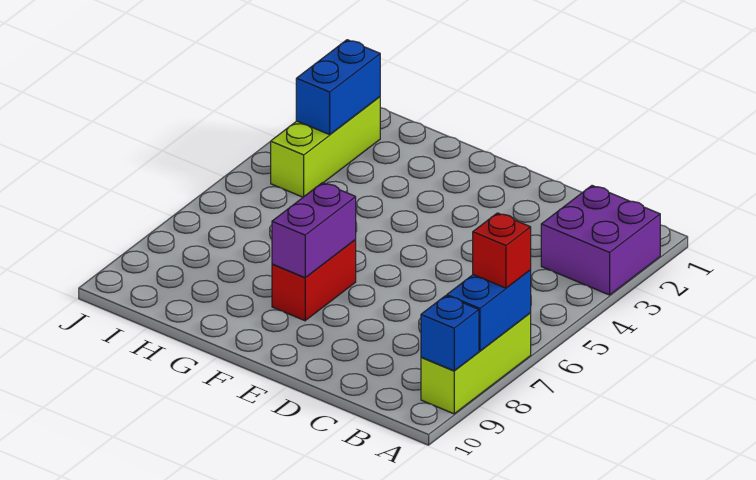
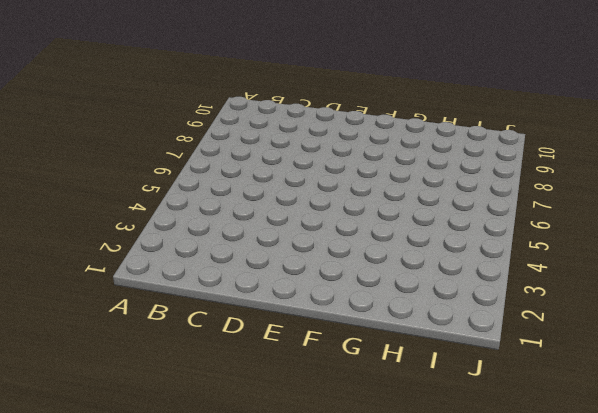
none -> purple brick A2:B3 level 1
none -> lime brick A7:A9 level 1

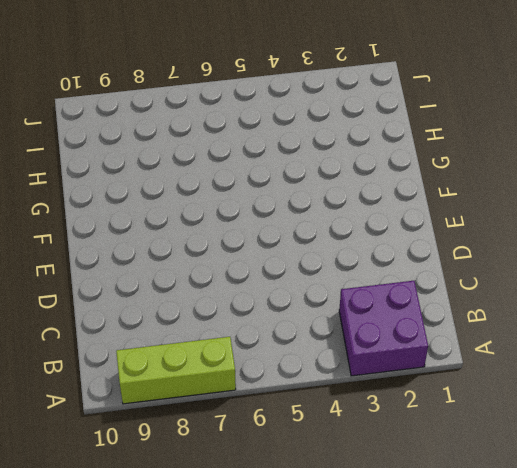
none -> red brick F7:F8 level 1
none -> lime brick I2:I4 level 1

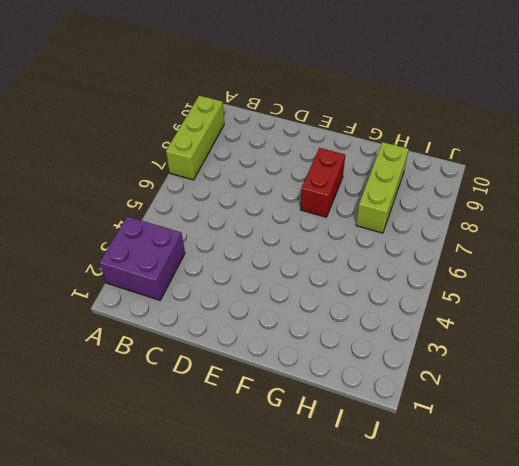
lime brick H7:H9 level 1 -> lime brick I2:I4 level 1
none -> blue brick A7:A8 level 2
none -> blue brick A9 level 2

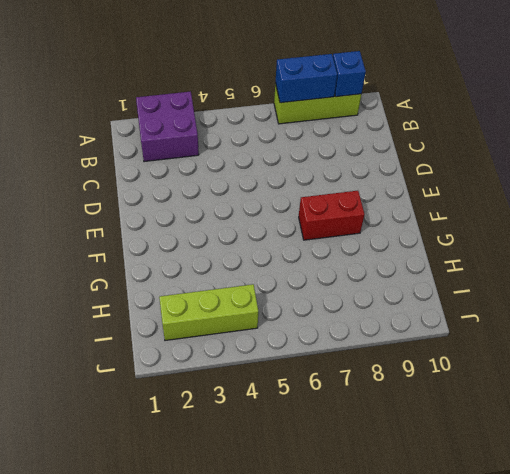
none -> purple brick F7:F8 level 2
none -> blue brick I2:I3 level 2

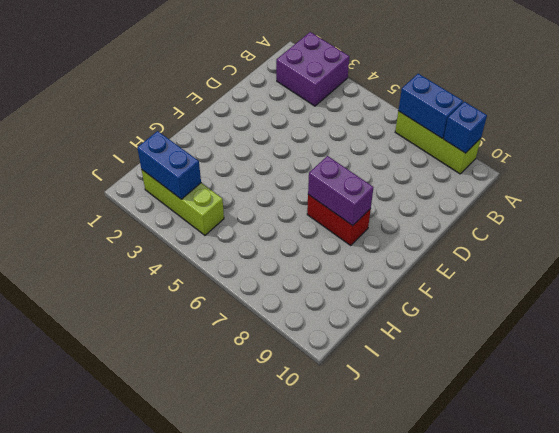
none -> red brick A7 level 3

